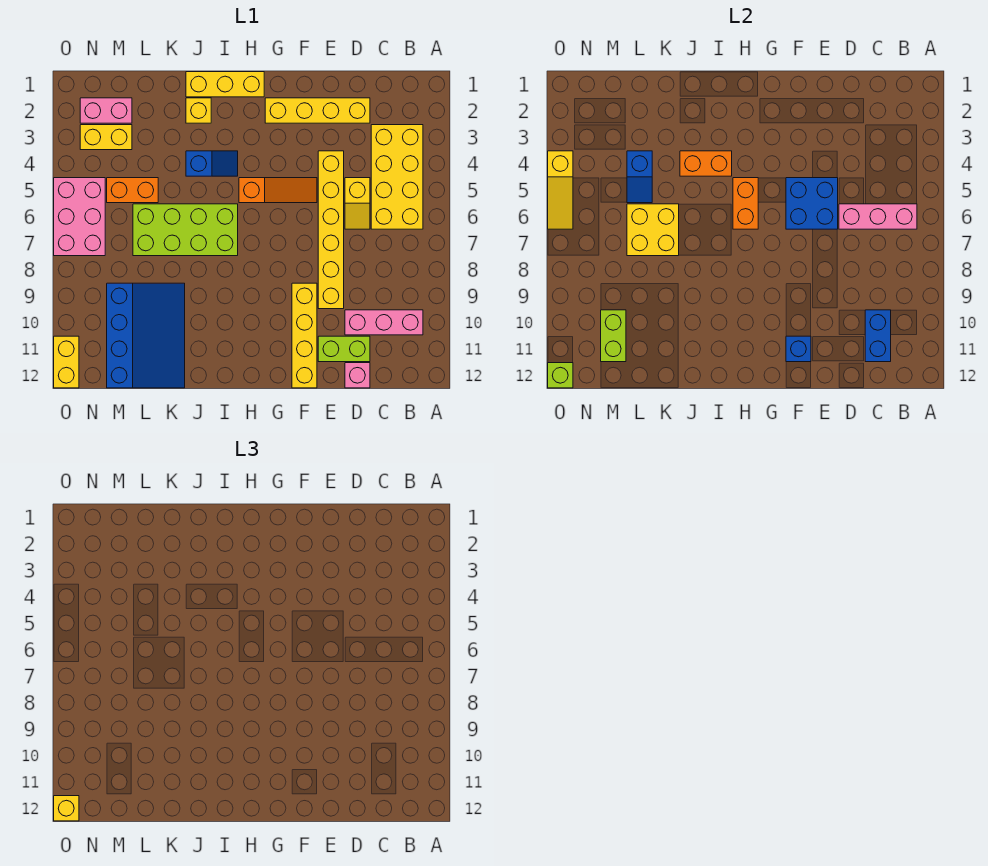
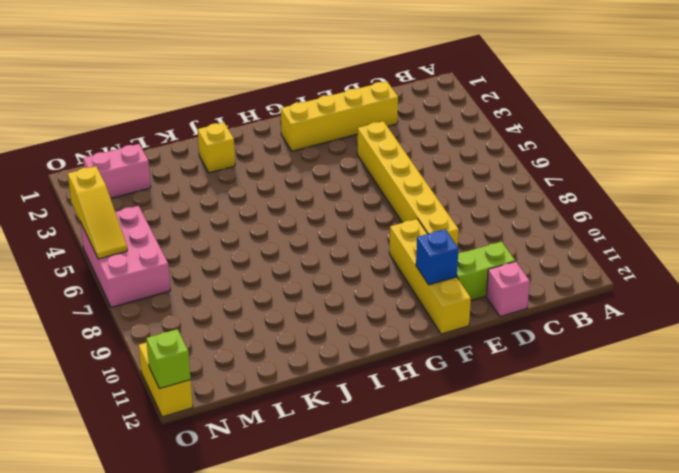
none -> yellow brick B3:C6 level 1
none -> pink brick B10:D10 level 1
none -> yellow slope D5:D6 level 1 top 5
none -> orange slope F5:H5 level 1 top H

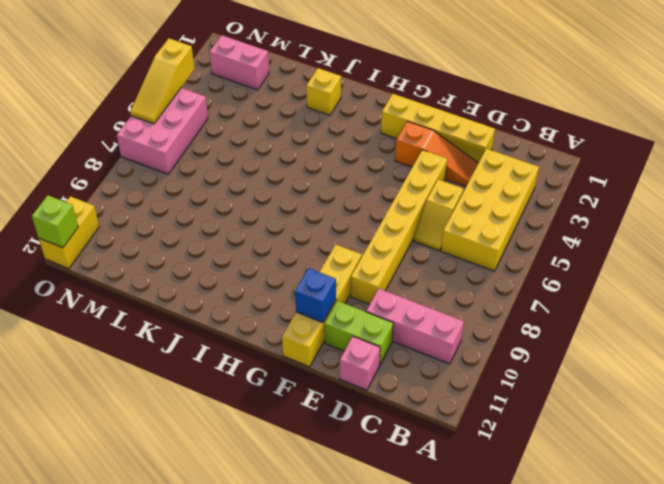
orange slope D3:F3 level 1 top F -> orange slope F5:H5 level 1 top H
none -> yellow brick H1:J1 level 1
none -> blue slope I4:J4 level 1 top J
none -> lime brick I6:L7 level 1
none -> blue slope K9:M12 level 1 top M

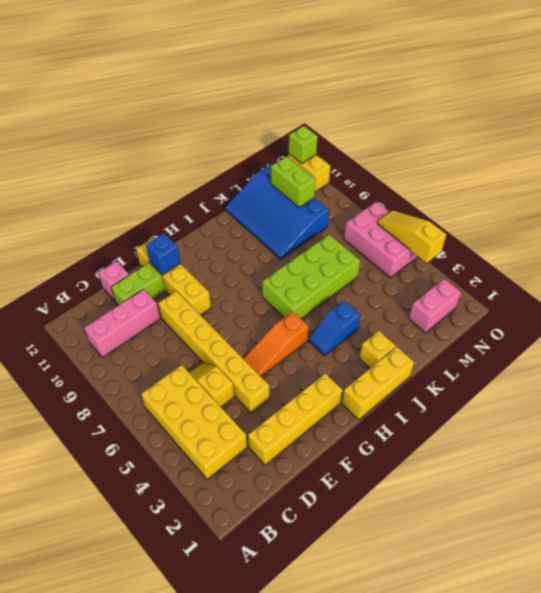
none -> orange brick L5:M5 level 1
none -> yellow brick M3:N3 level 1
none -> pink brick B6:D6 level 2
none -> blue brick C10:C11 level 2

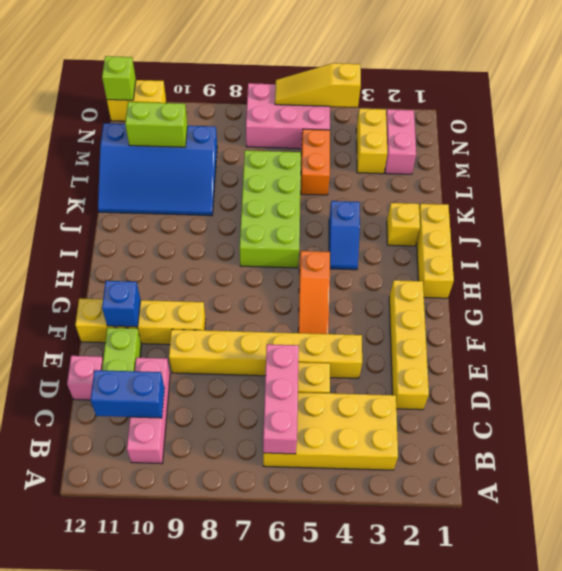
none -> blue brick E5:F6 level 2
none -> orange brick H5:H6 level 2
none -> orange brick I4:J4 level 2
none -> yellow brick K6:L7 level 2

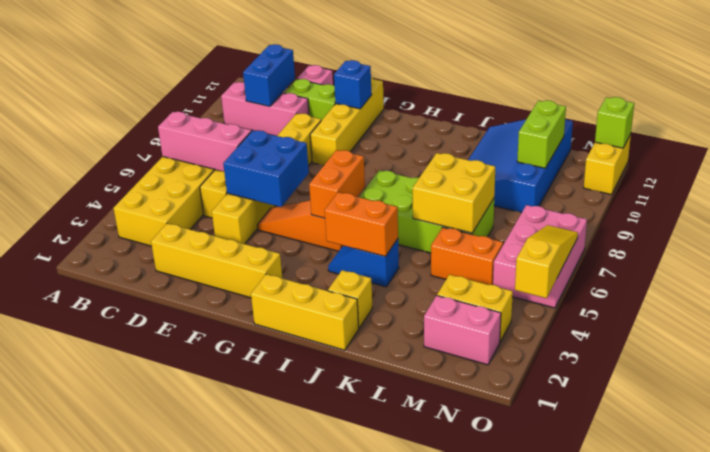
none -> blue slope L4:L5 level 2 top 4
none -> yellow brick O12 level 3

